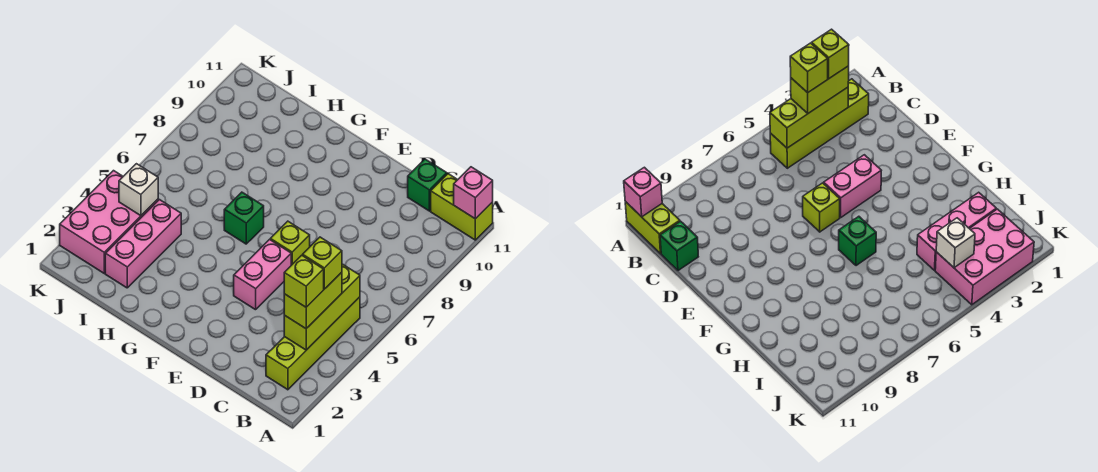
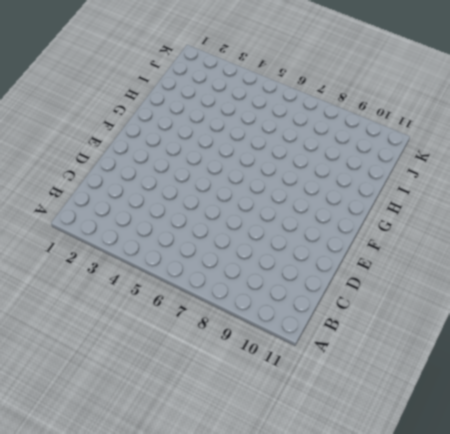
none -> lime brick A11:B11 level 1
none -> lime brick B2:B5 level 1
none -> green brick C11 level 1

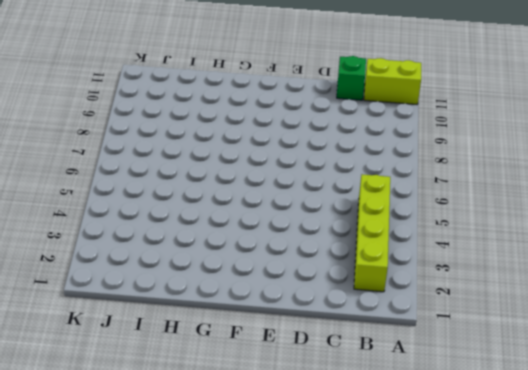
none -> pink brick E4:E5 level 1
none -> lime brick E6 level 1
none -> green brick G6 level 1

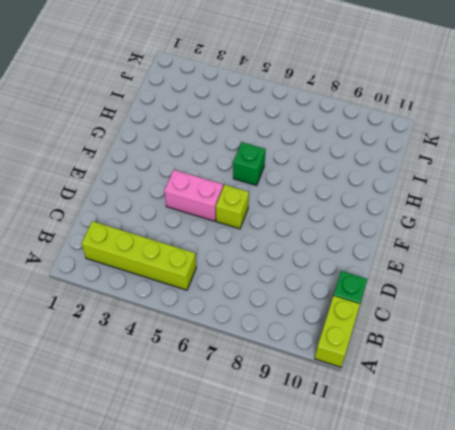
none -> pink brick I2:I4 level 1
none -> pink brick J2:K4 level 1
none -> pink brick A11 level 2

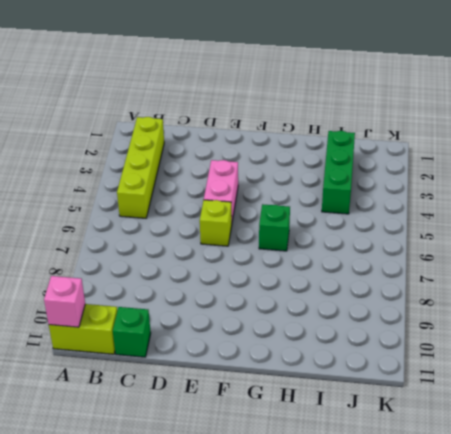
green brick I2:I4 level 1 -> pink brick I2:I4 level 1
none -> pink brick J2:K4 level 1
none -> lime brick B3:B5 level 2
none -> white brick J4 level 2

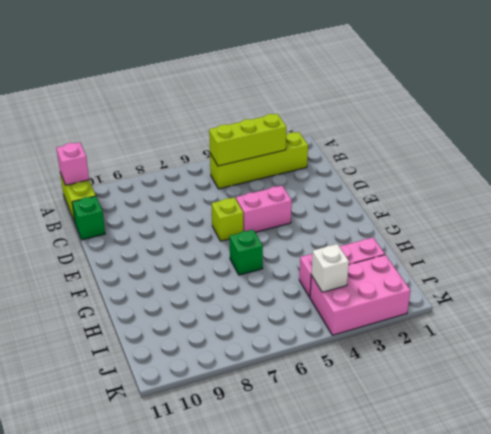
none -> lime brick B3:B4 level 3
none -> lime brick B3 level 4
none -> lime brick B4 level 4

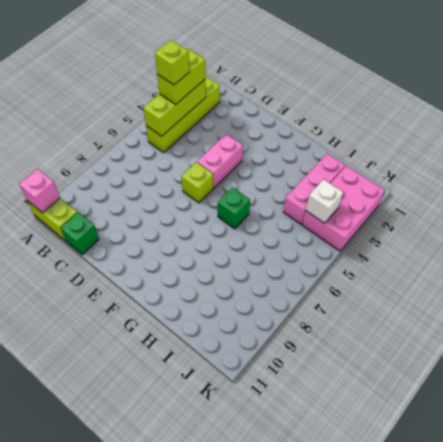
none -> lime brick B3 level 4

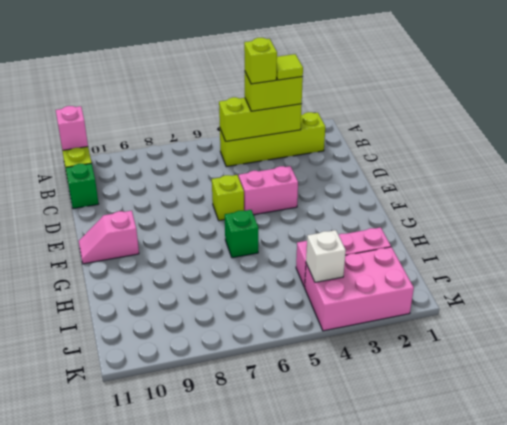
lime tile B3 level 4 -> lime brick B3 level 4
pink slope F10:F11 level 1 top 10 -> none

